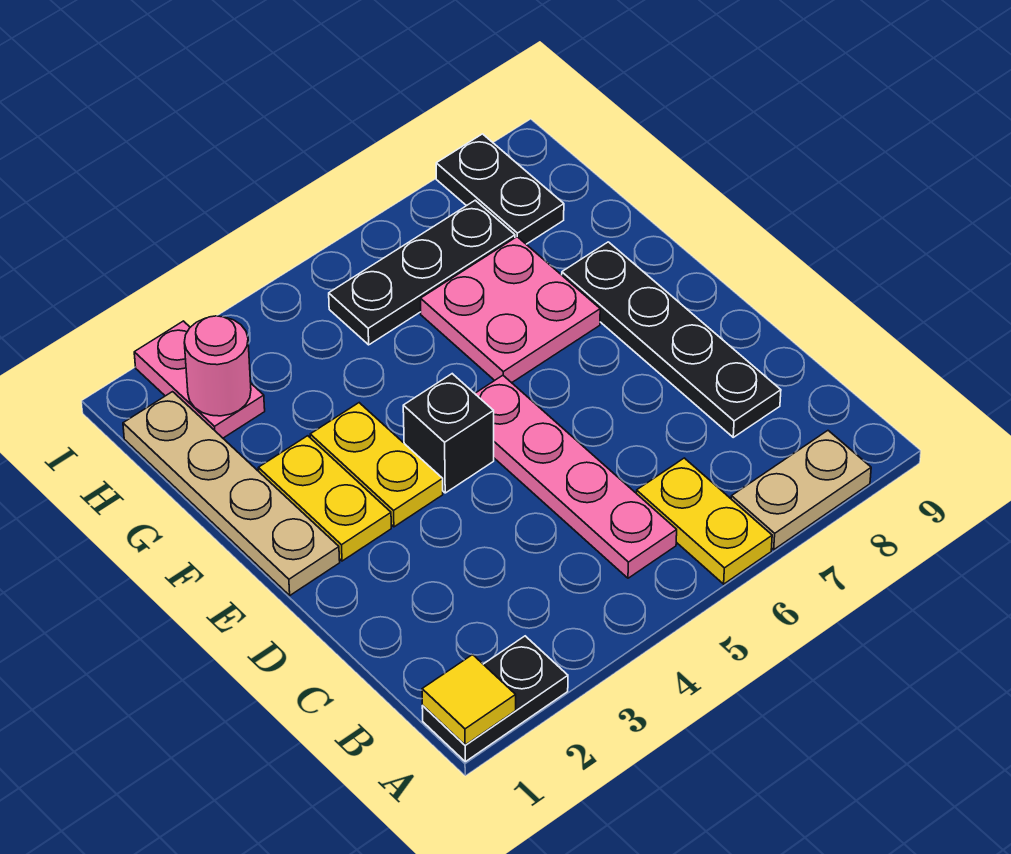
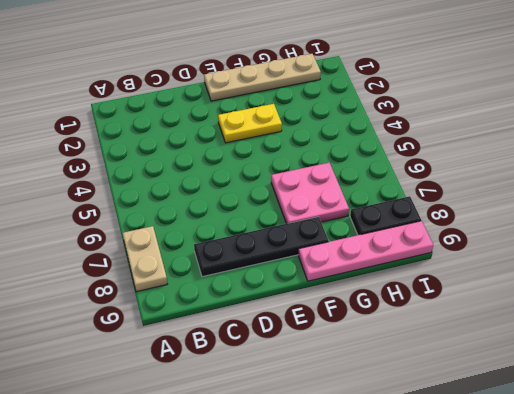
pink plate F9:I9 level 1 -> pink plate B5:E5 level 1
none -> black plate A1:A2 level 1
none -> yellow plate A6:B6 level 1
none -> yellow plate E2:F2 level 1

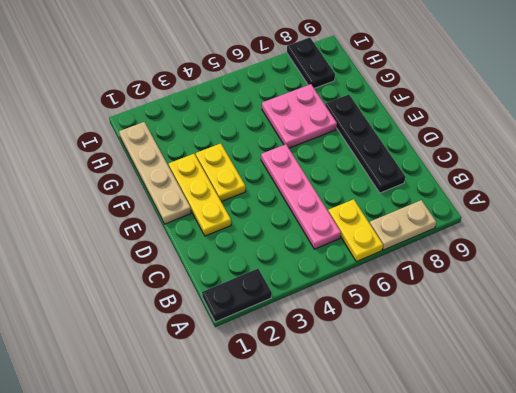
yellow plate D2:F2 level 1 -> yellow plate E2:F2 level 1
none -> black brick E4 level 1
none -> pink plate H2:I2 level 1
none -> black plate H5:H7 level 1

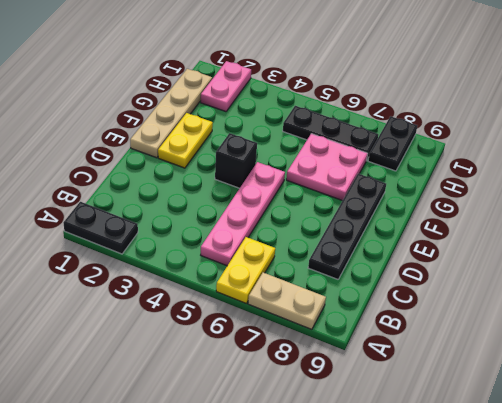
none -> yellow plate E3:F3 level 1
none -> yellow tile A1 level 2
none -> pink round brick H2 level 2

